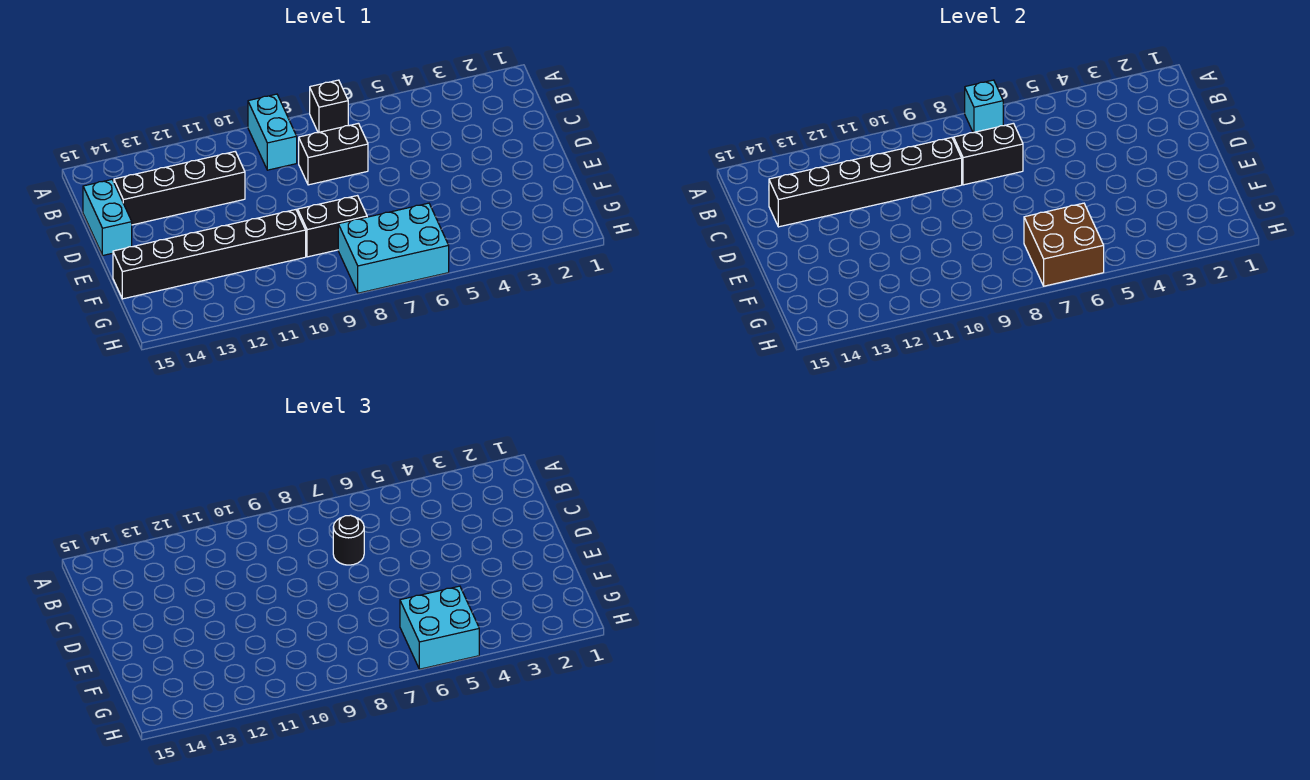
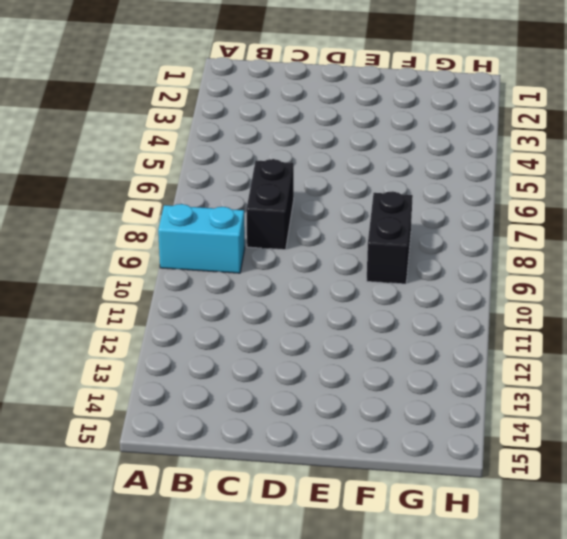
none -> black brick A7 level 1
none -> black brick C11:C14 level 1
none -> cyan brick C15:D15 level 1

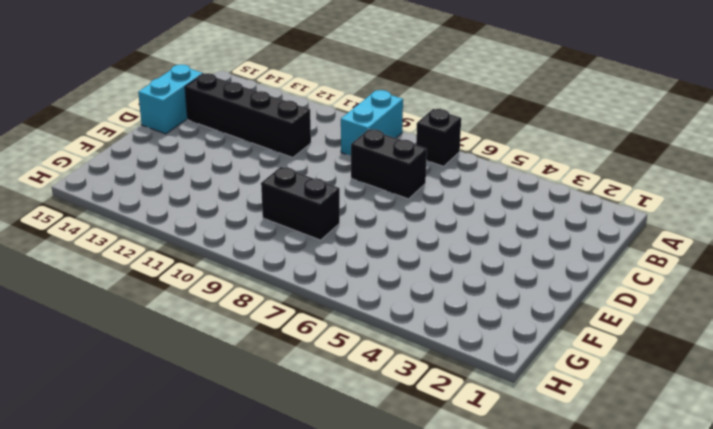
none -> black brick F10:F15 level 1
none -> cyan brick G6:H8 level 1
none -> cyan brick A7 level 2

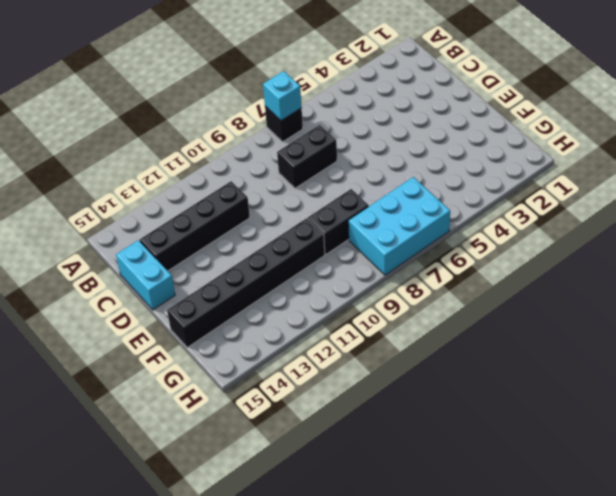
none -> cyan brick A9:B9 level 1
none -> black brick C7:C8 level 2
none -> black brick C9:C14 level 2

